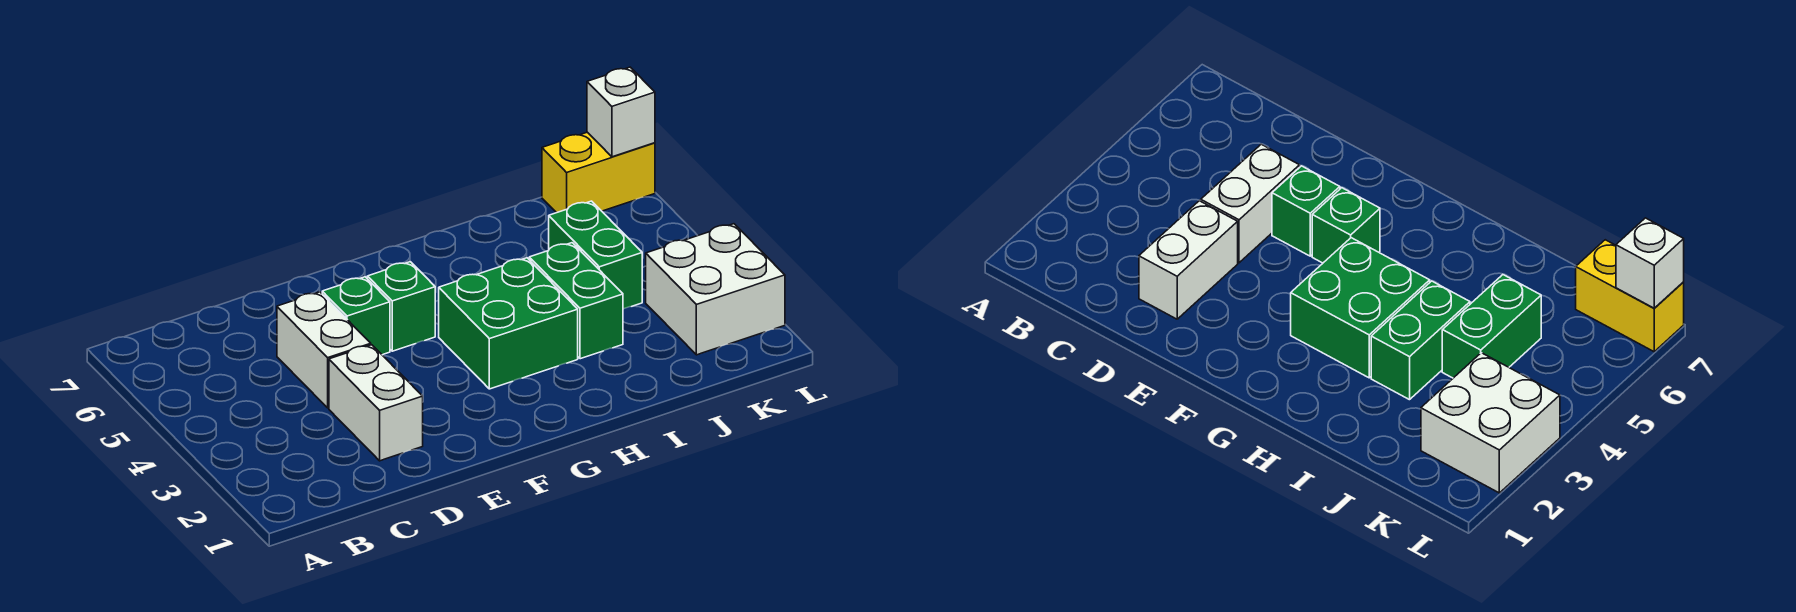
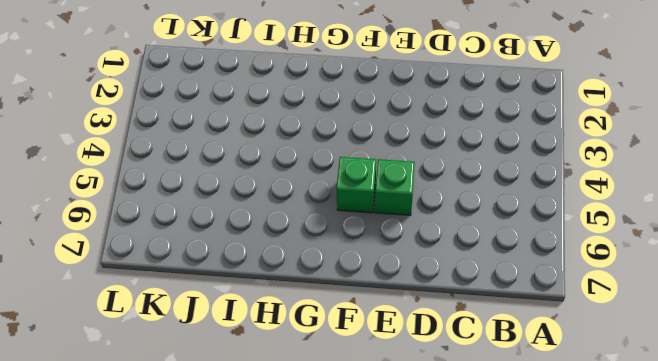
none -> white brick D2:D3 level 1
none -> white brick D4:D5 level 1

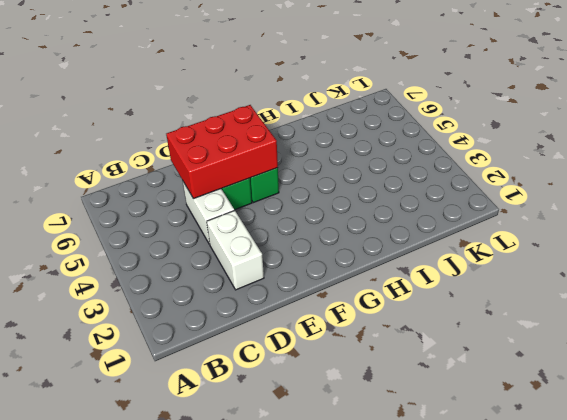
red brick D5:F6 level 2 -> none
none -> green brick G3:H4 level 1
none -> green brick I3:I4 level 1

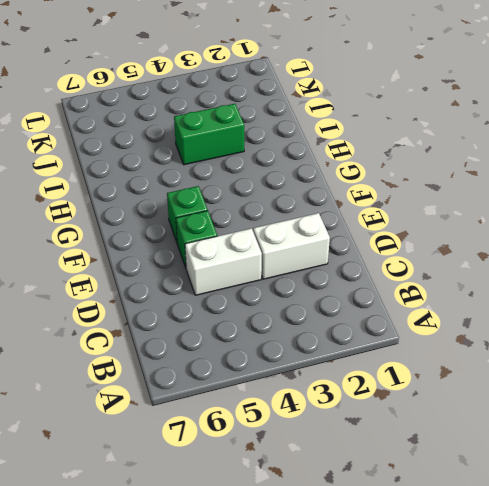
none -> green brick G3:H4 level 1
none -> green brick J4:J5 level 1

